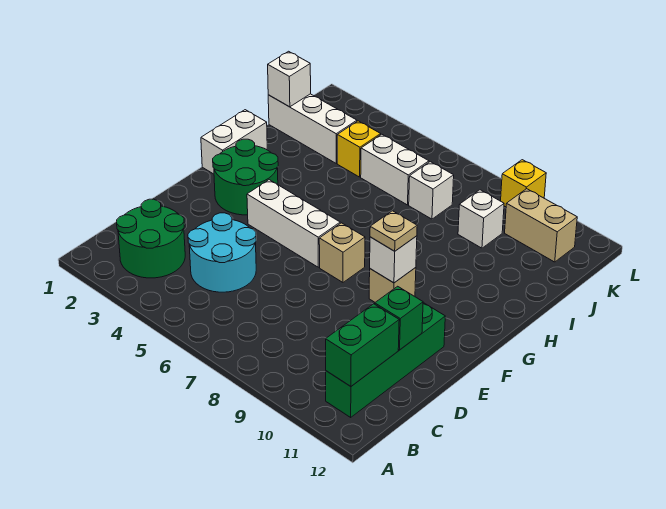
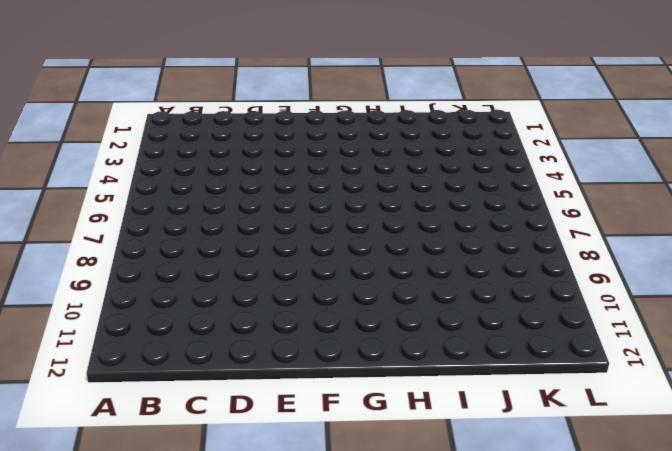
none -> green round brick B2:C3 level 1
none -> green brick B11:E11 level 1
none -> cyan round brick C4:D5 level 1

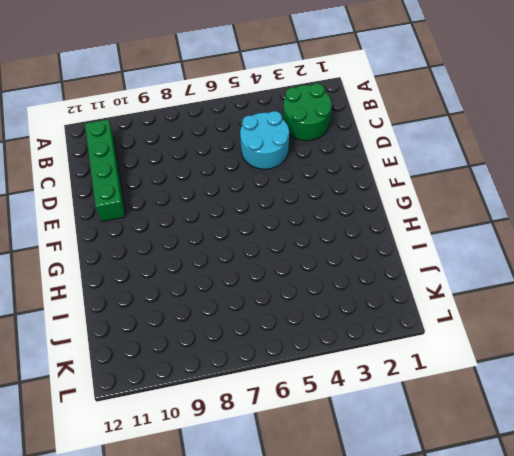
none -> green round brick F2:G3 level 1
none -> white brick F4:F6 level 1
none -> tan brick F7 level 1

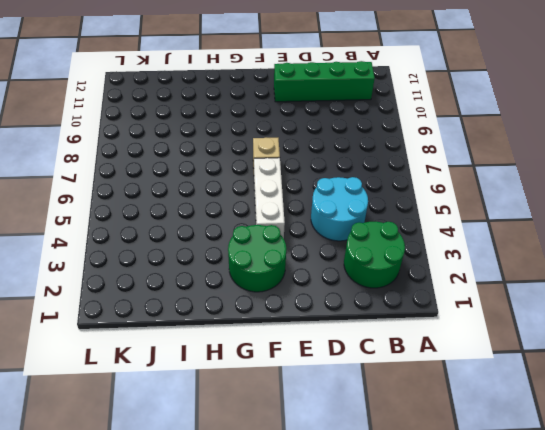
none -> tan brick F9 level 1
none -> white brick G1:H1 level 1
none -> white brick J1:J3 level 1

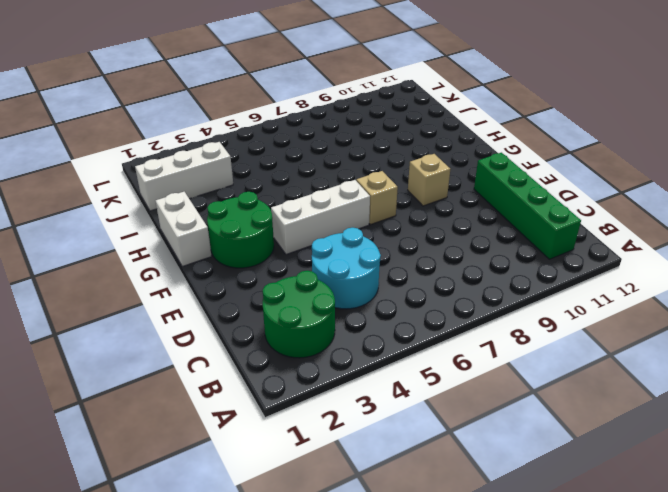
none -> yellow brick J4 level 1
none -> white brick J5:J6 level 1
none -> white brick J7 level 1

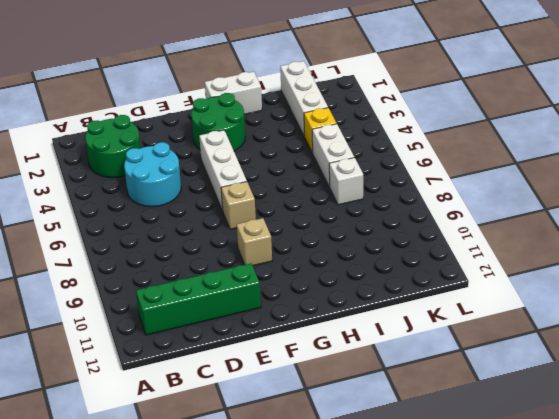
none -> white brick J9 level 1
none -> tan brick K10:K11 level 1
none -> yellow brick L9 level 1

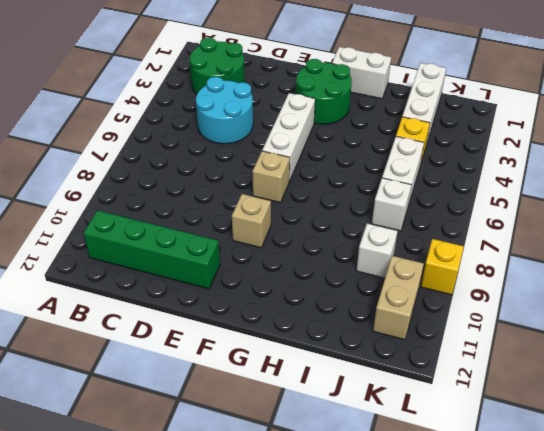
none -> green brick B11:C11 level 2
none -> green brick D11 level 2
none -> white brick F9 level 2

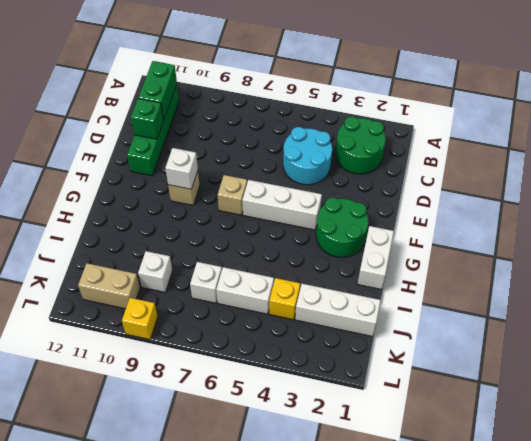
none -> white brick J1 level 2
none -> tan plate F9 level 3

